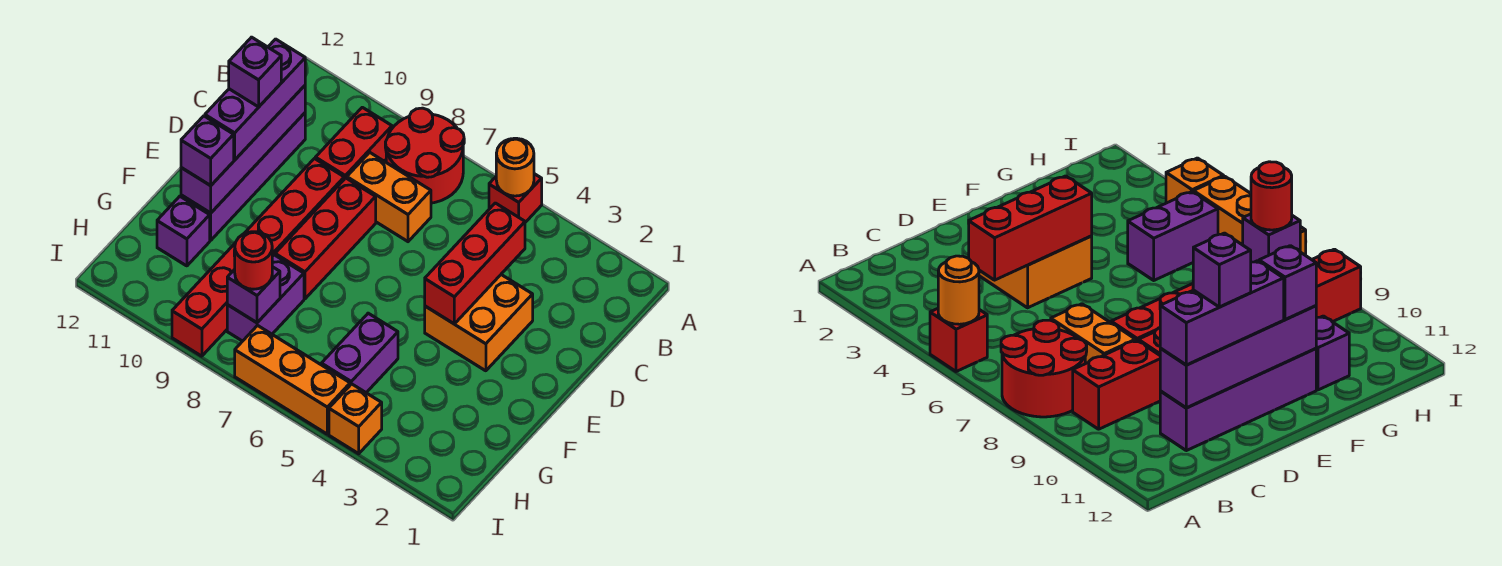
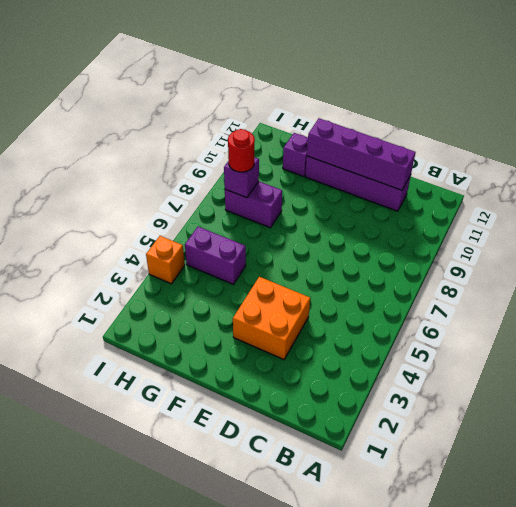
none -> red brick A5 level 1
none -> red round brick A7:B8 level 1
none -> red brick B9:C9 level 1

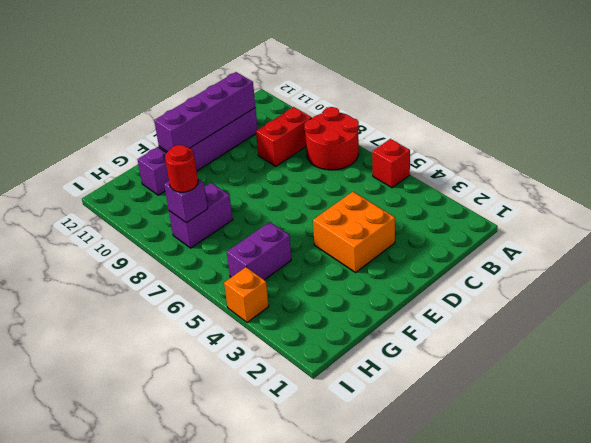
none -> orange brick C7:C8 level 1
none -> red brick D8:F8 level 1
none -> red brick D9:I9 level 1

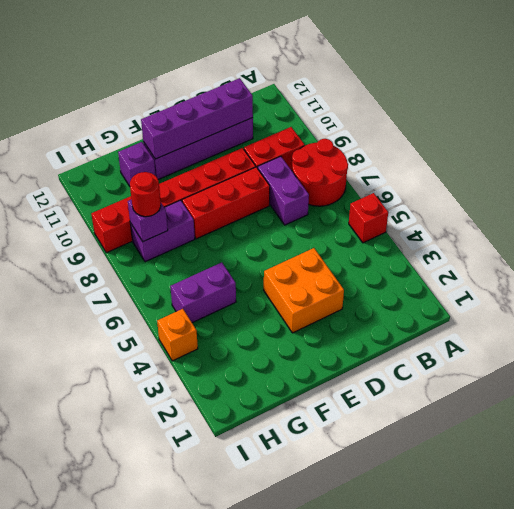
purple brick C7:C8 level 1 -> orange brick C7:C8 level 1
none -> orange brick I5:I7 level 1
none -> orange round brick A5 level 2
none -> red brick C4:E4 level 2

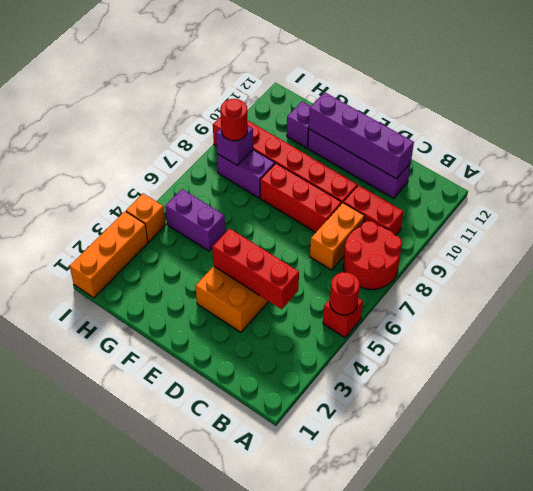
red round brick A5 level 2 -> orange round brick A5 level 2
orange brick I1:I3 level 1 -> orange brick I5:I7 level 1
none -> purple brick C11:E11 level 3
none -> purple brick F11 level 3
none -> purple brick D11 level 4

